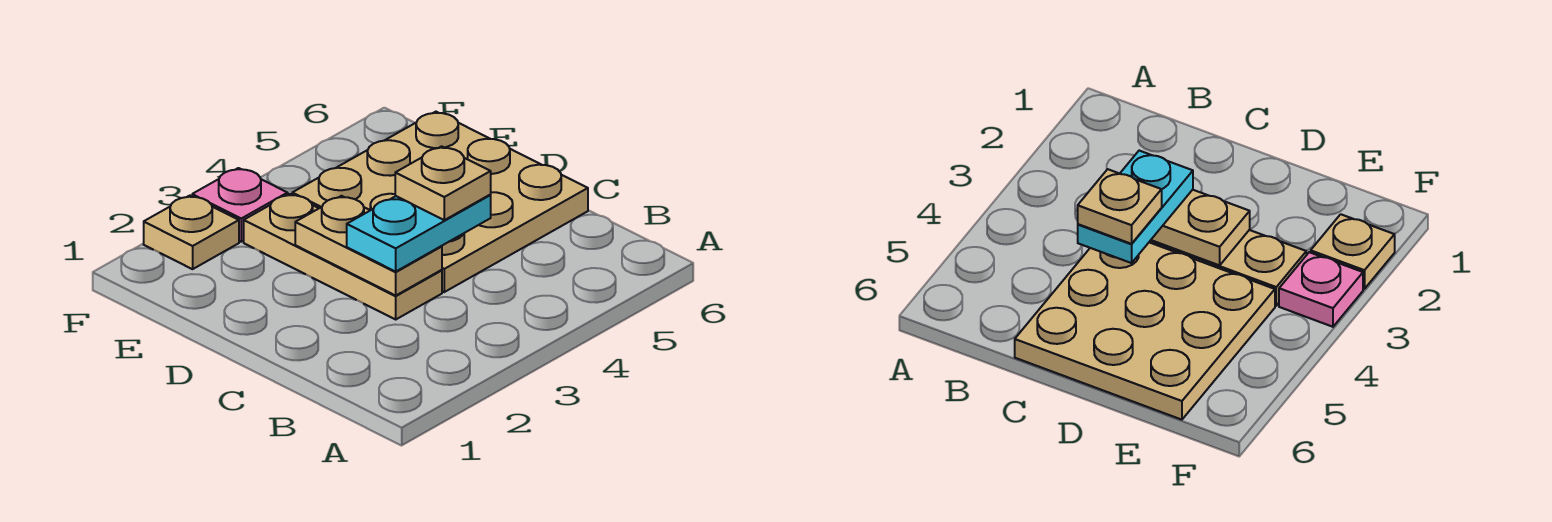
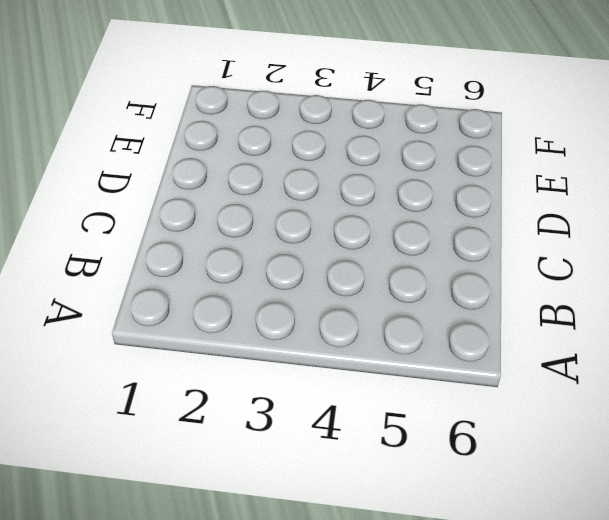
none -> tan plate C3:E3 level 1
none -> tan plate C4:E6 level 1

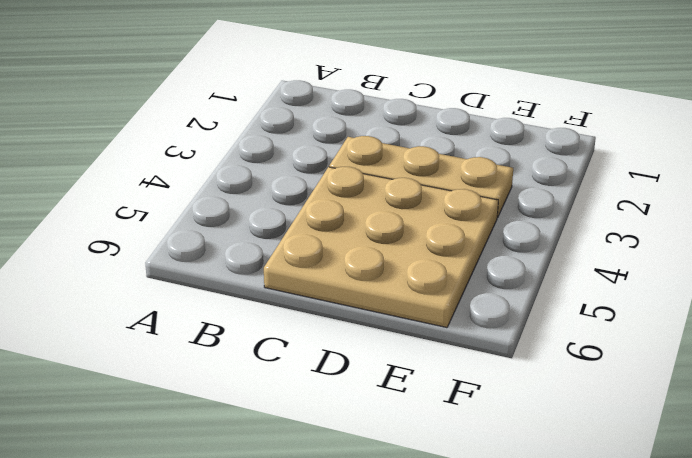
none -> tan plate F2 level 1
none -> pink plate F3 level 1

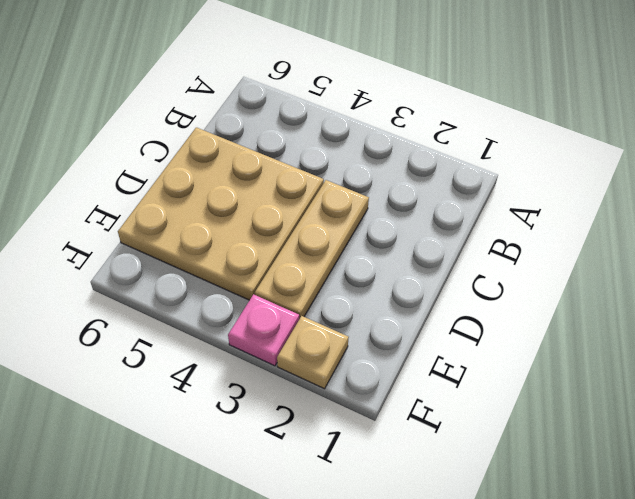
none -> tan plate C3:D3 level 2
none -> cyan plate C3:C4 level 3

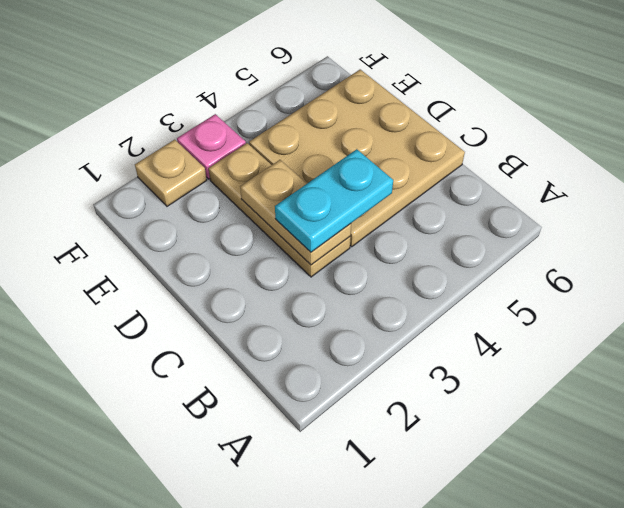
none -> tan plate C4 level 4

